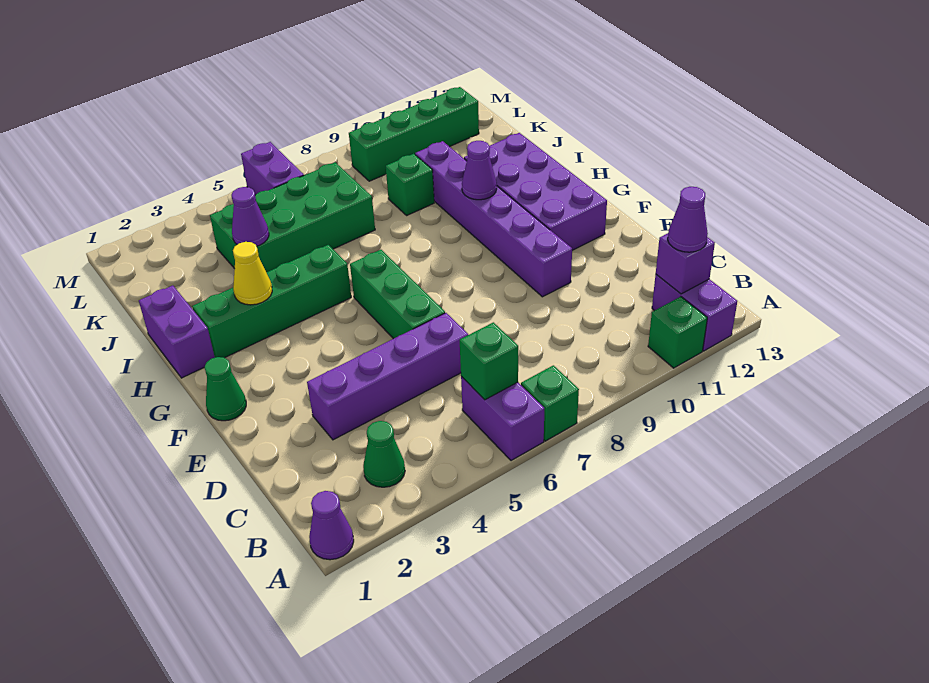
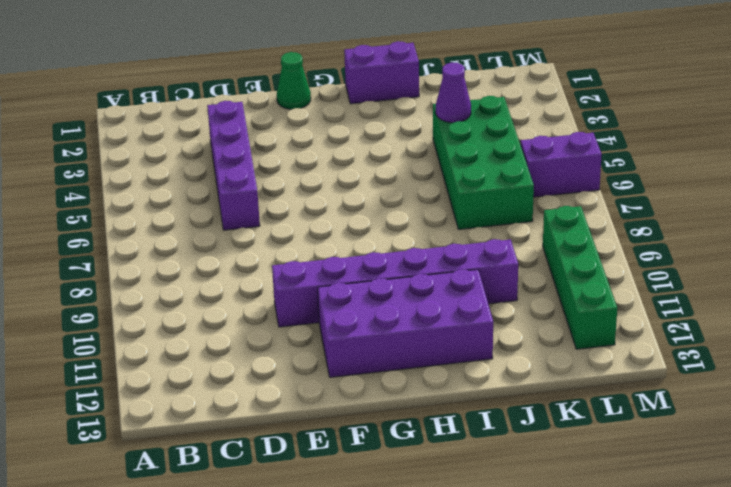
none -> purple cone A1 level 1
none -> purple brick A6:B6 level 1
none -> green brick A7 level 1

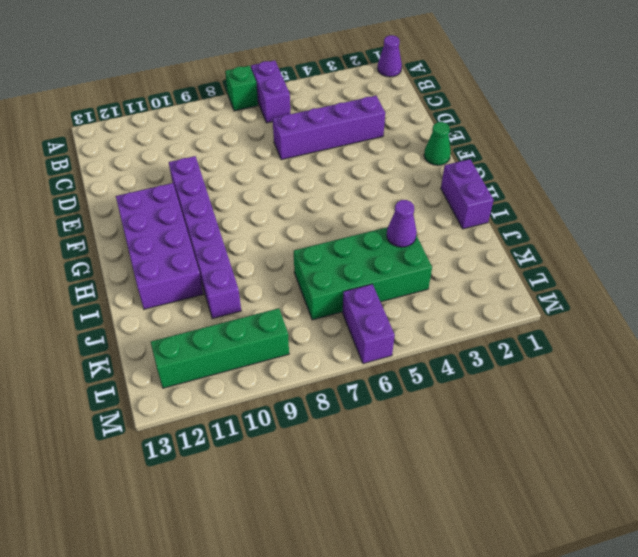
none -> green brick A11 level 1
none -> purple brick A12:B12 level 1
none -> green cone B3 level 1

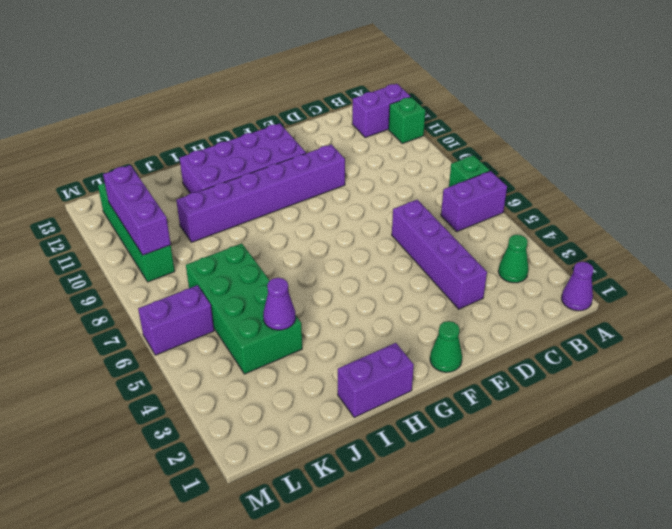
purple brick L9:L11 level 2 -> none
none -> green brick E6:G6 level 1
none -> green brick H2:H5 level 1
none -> green brick J9 level 1

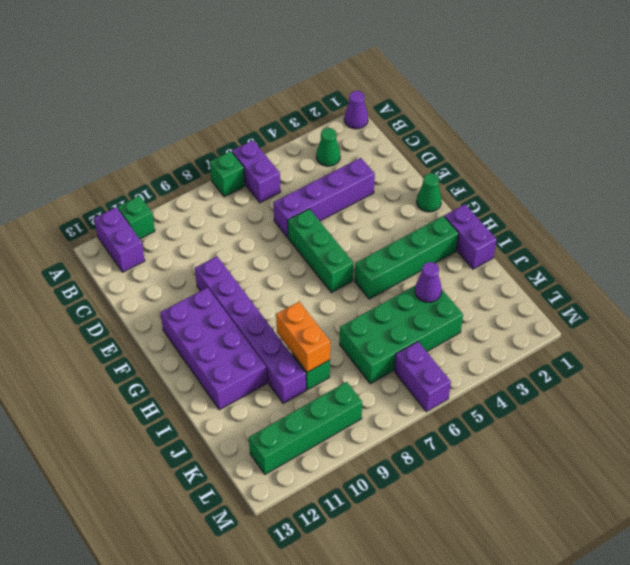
orange brick I9:J9 level 2 -> none
none -> green brick B6 level 2
none -> purple brick B12 level 2
none -> yellow cone H3 level 2

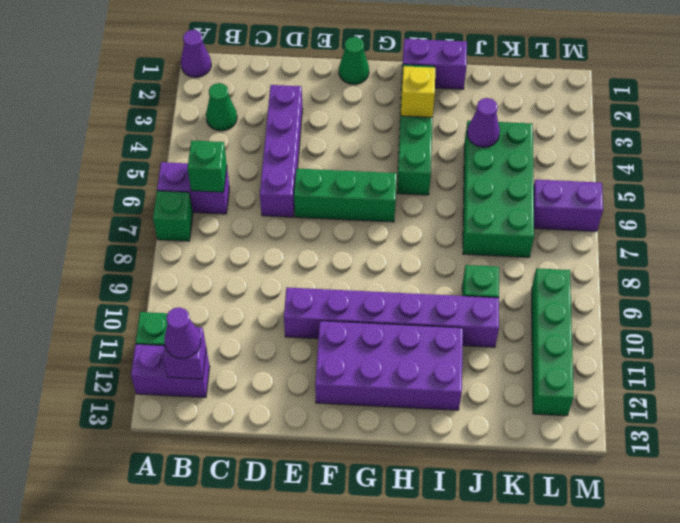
yellow brick H3 level 2 -> yellow cone H3 level 2
none -> purple cone H10 level 2

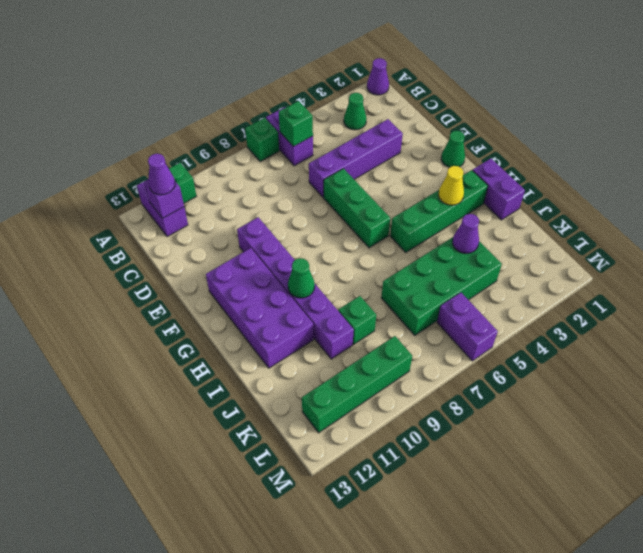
green cone H10 level 2 -> purple cone H10 level 2

